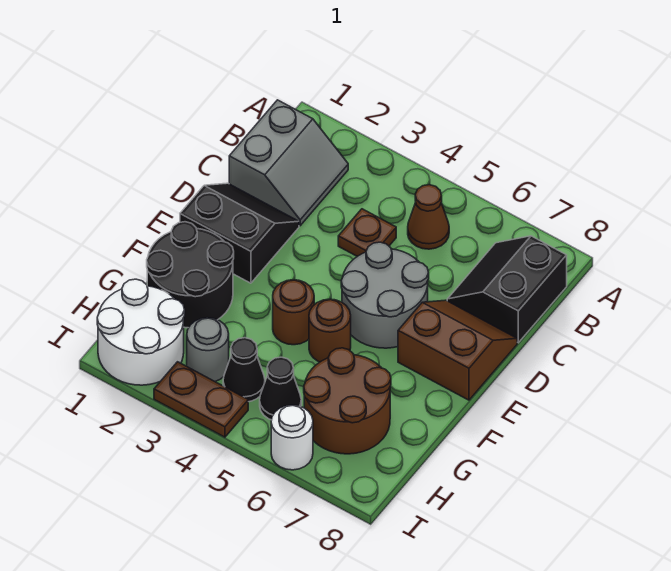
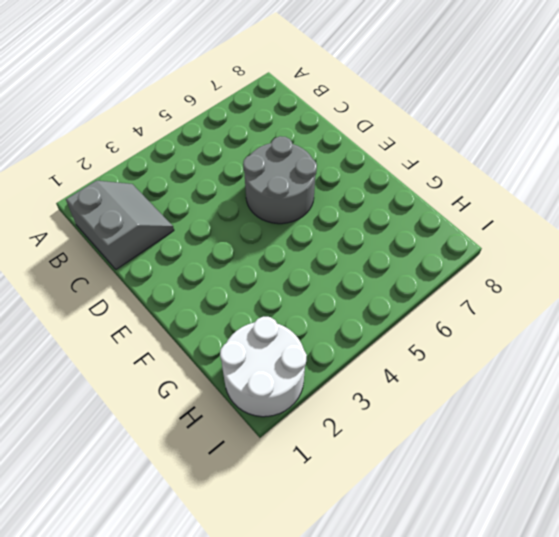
none -> brown cone B5 level 1
none -> black slope B7:C8 level 1 top 8
none -> brown plate C4 level 1

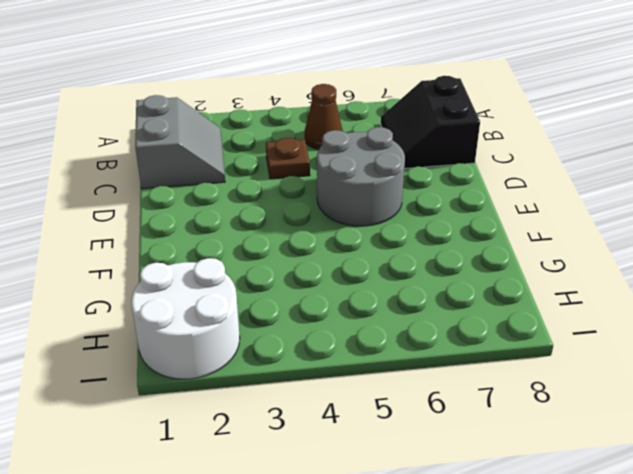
none -> black slope D1:E2 level 1 top E
none -> brown slope D7:E8 level 1 top E
none -> black round brick F1:G2 level 1

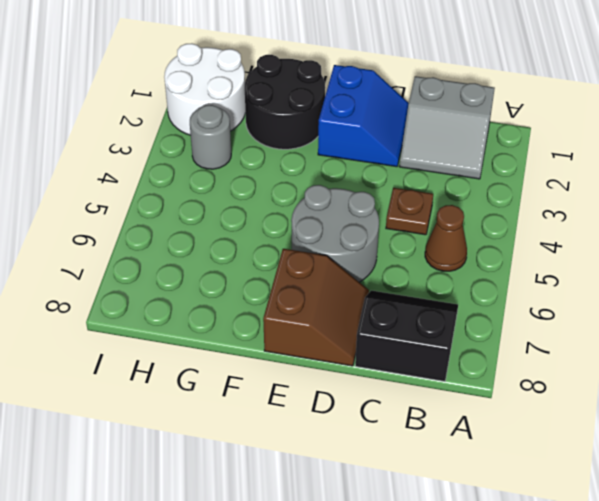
blue slope D1:E2 level 1 top E -> black slope D1:E2 level 1 top E
none -> brown round brick F4 level 1
none -> brown round brick F5 level 1
none -> brown round brick G6:H7 level 1

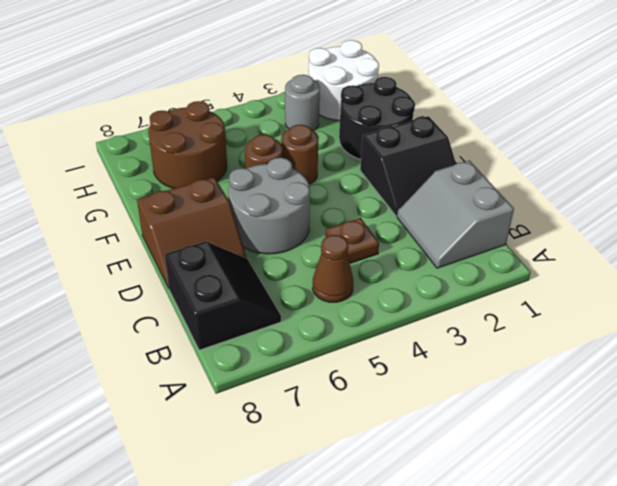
none -> black cone H4 level 1
none -> black cone H5 level 1
none -> brown plate I3:I4 level 1

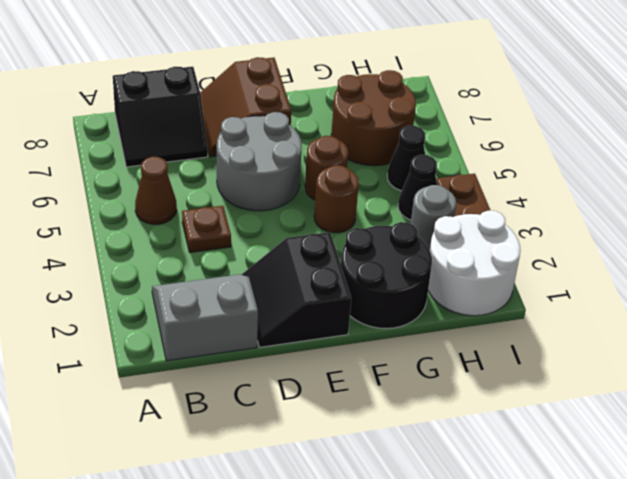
none -> white round brick I6 level 1

